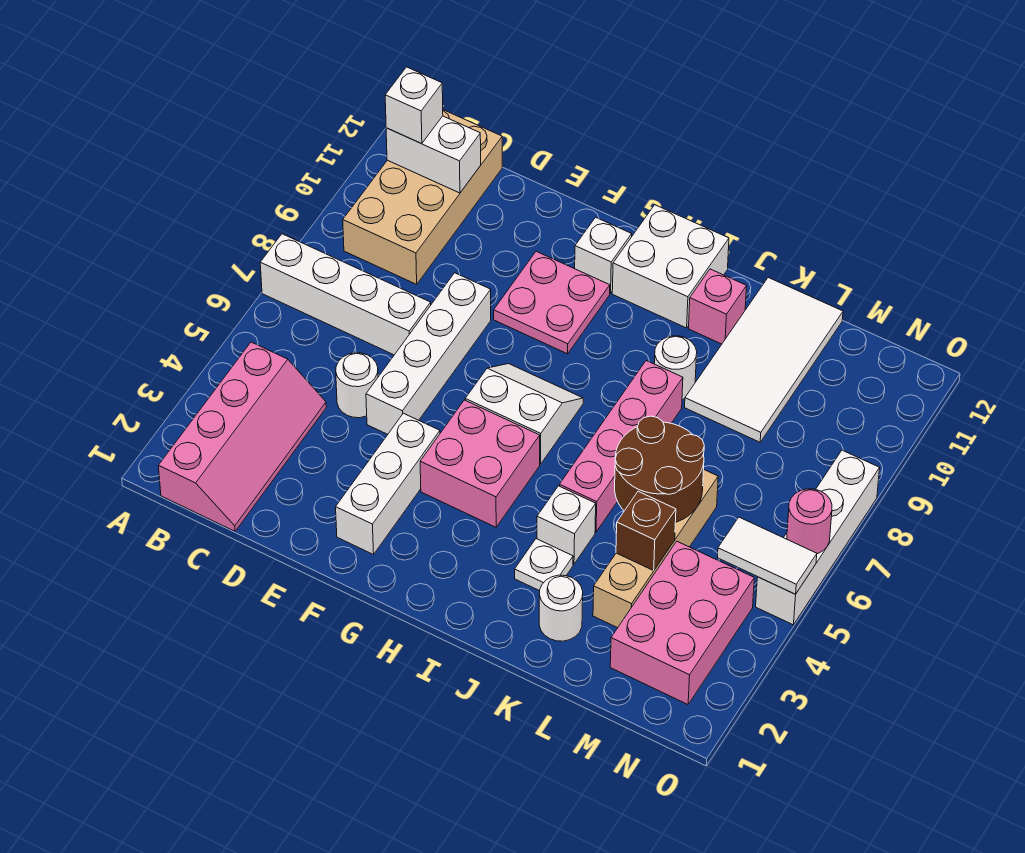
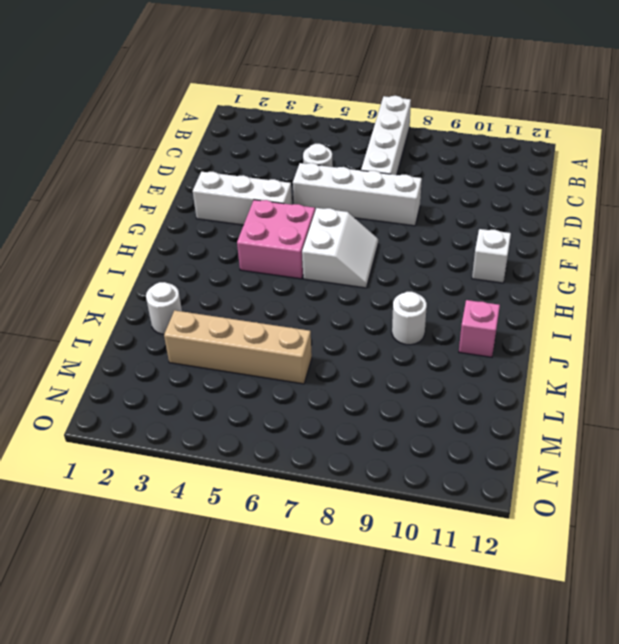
none -> pink slope B1:C4 level 1 top B
none -> tan brick B9:C12 level 1
none -> pink plate F9:G10 level 1

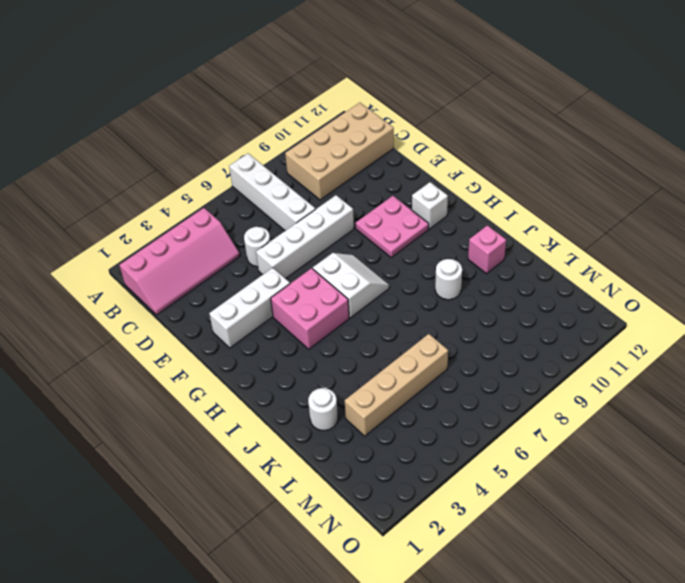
none -> white brick H11:I12 level 1
none -> white plate J3 level 1
none -> white brick J4 level 1

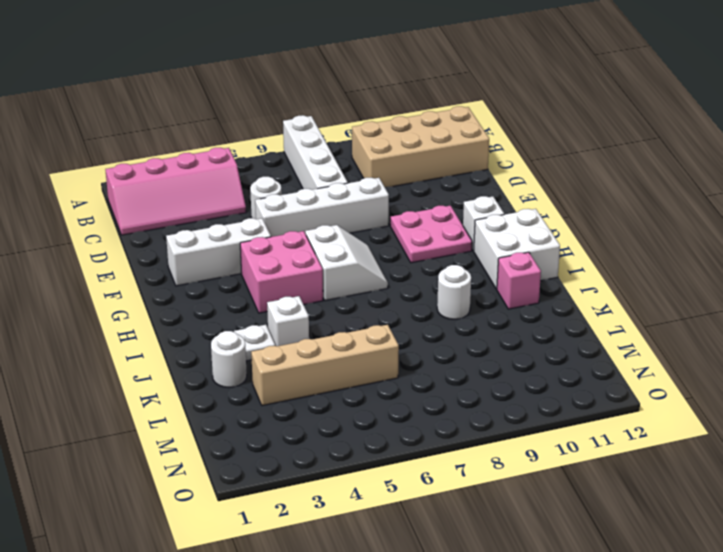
none -> pink brick J5:J8 level 1
none -> white tile K9:L12 level 1
none -> pink brick M2:N4 level 1

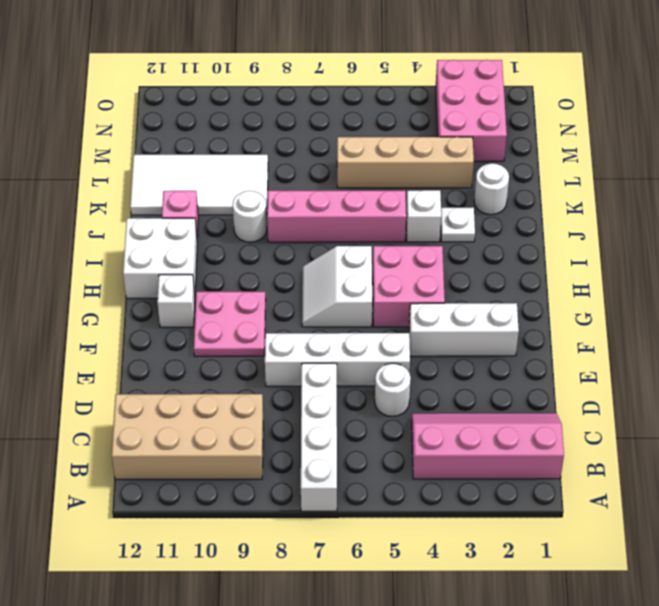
pink brick M2:O3 level 1 -> pink brick M2:N4 level 1
none -> white brick O5:O8 level 1
none -> white brick B11:C11 level 2
none -> brown round brick K5:L6 level 2

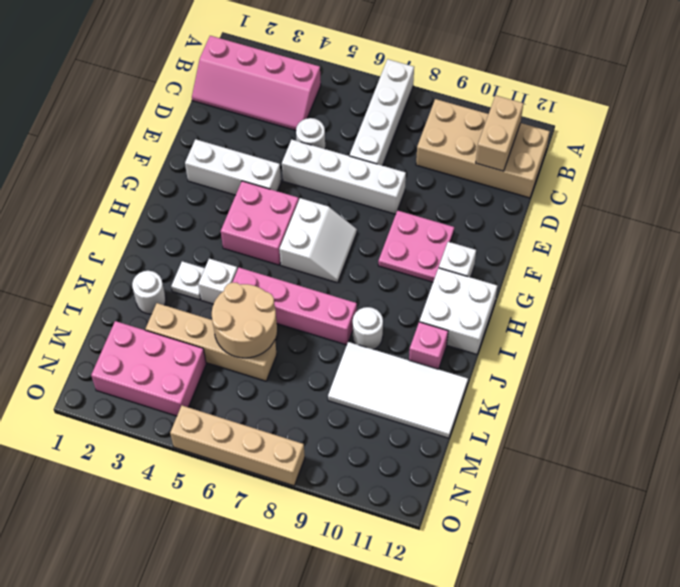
tan brick B11:C11 level 2 -> white brick B11:C11 level 2
tan round brick K5:L6 level 2 -> brown round brick K5:L6 level 2
tan brick O5:O8 level 1 -> white brick O5:O8 level 1
none -> brown brick L4 level 2
none -> white tile N5:O5 level 2
none -> pink round brick O6 level 2

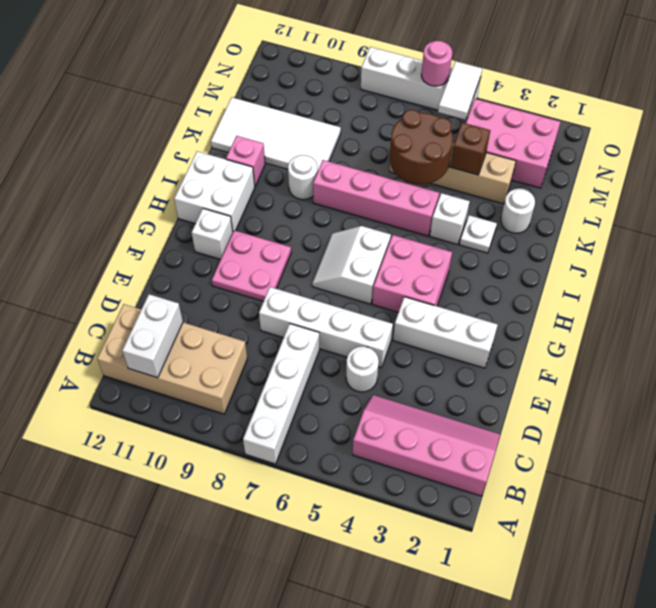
none -> white brick B11 level 3

